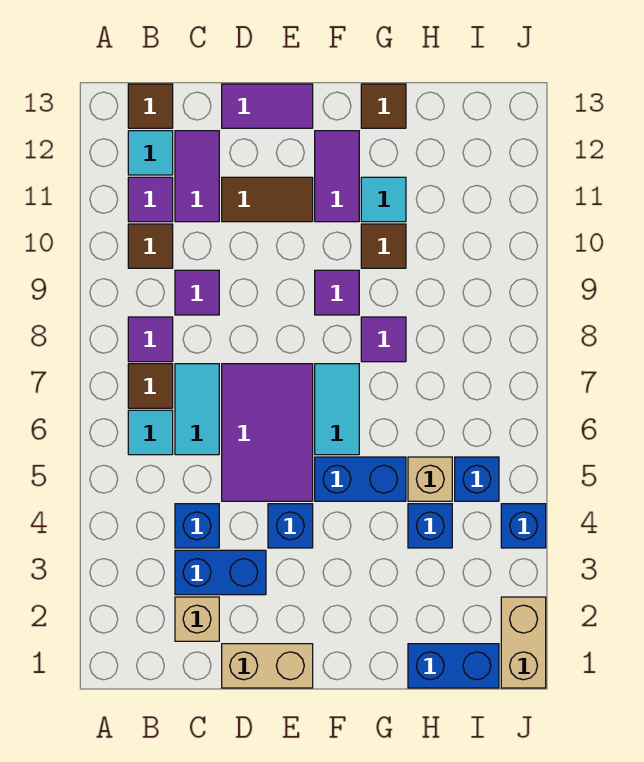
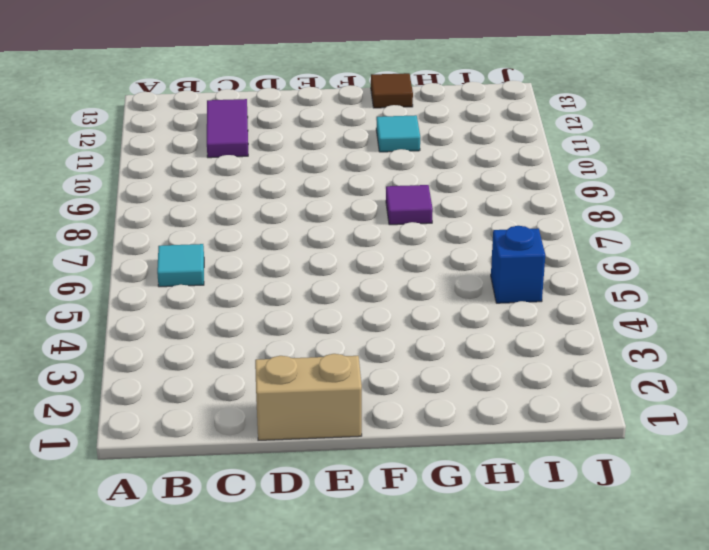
none -> brown tile B7 level 1
none -> purple tile B8 level 1
none -> brown tile B10 level 1
none -> purple tile B11 level 1

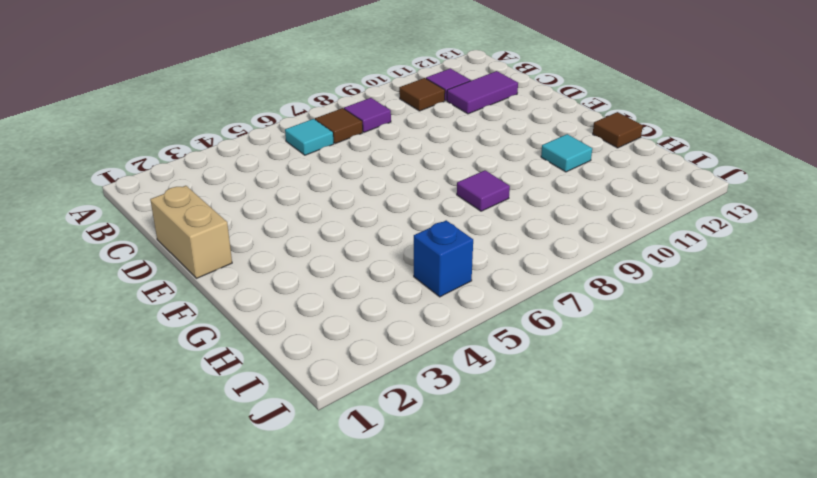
none -> cyan tile B12 level 1
none -> brown tile B13 level 1
none -> tan brick C2 level 1
none -> blue brick C3:D3 level 1

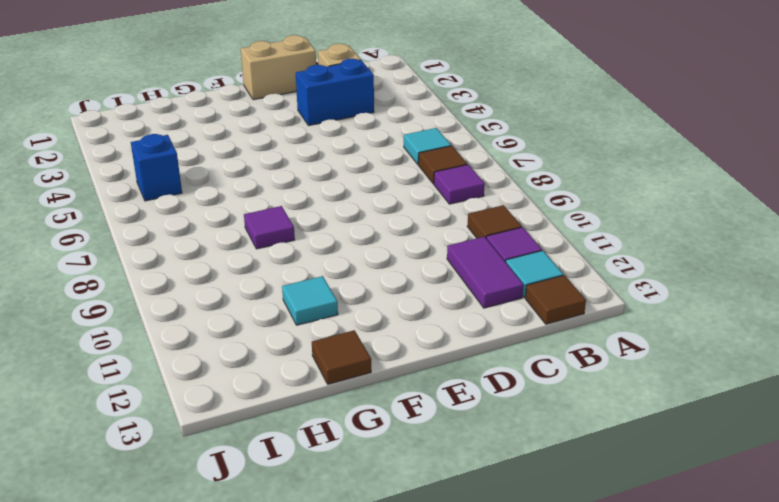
none -> blue brick C4 level 1
none -> cyan tile C6:C7 level 1
none -> purple tile C9 level 1
none -> purple tile D5:E7 level 1

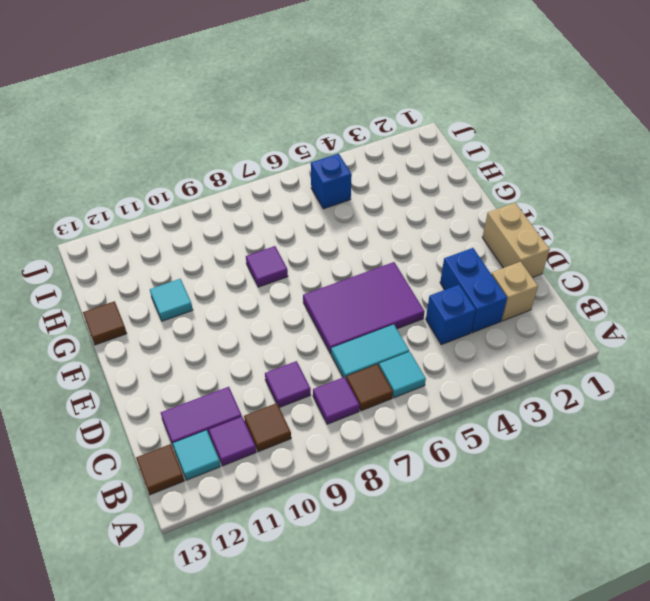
none -> brown tile D11:E11 level 1
none -> purple tile D13:E13 level 1
none -> blue brick E4 level 1
none -> blue brick F5:G5 level 1

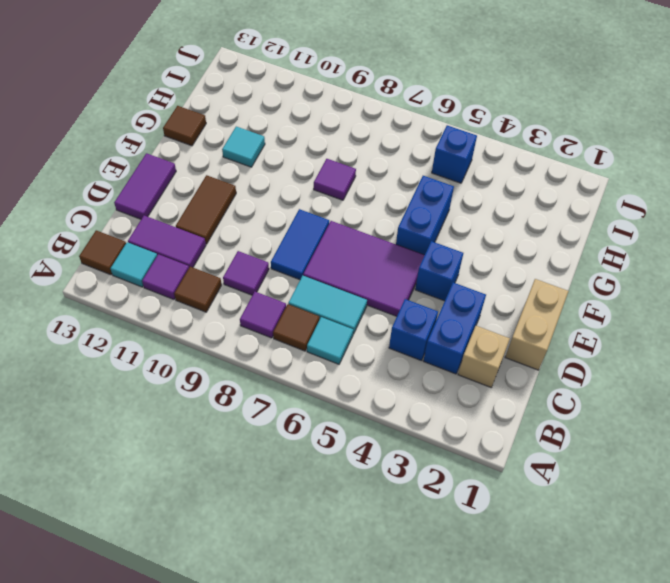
blue tile D8:E8 level 1 -> none
none -> cyan tile F6:F7 level 1
none -> purple tile F9 level 1
none -> purple tile F11:F12 level 1
none -> brown tile G10 level 1

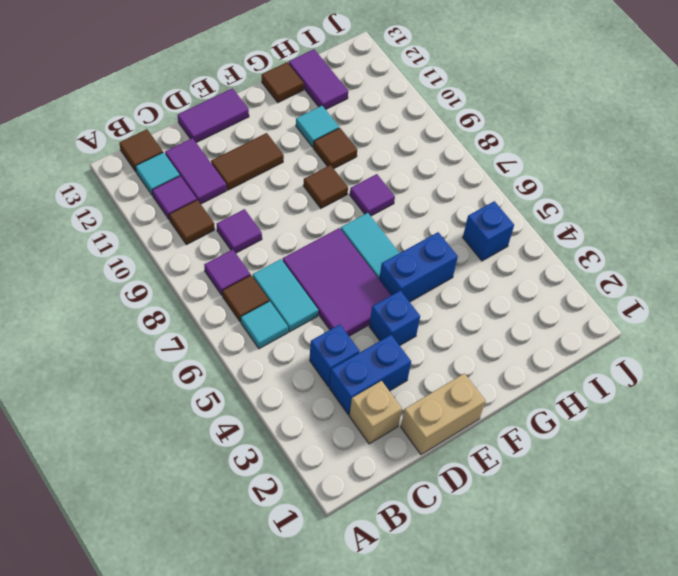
brown tile F9 level 1 -> purple tile F9 level 1
purple tile H12:H13 level 1 -> purple tile F11:F12 level 1
none -> blue brick H1:I1 level 1
none -> blue brick H4 level 1
none -> tan brick H5 level 1
none -> tan brick J1:J2 level 1

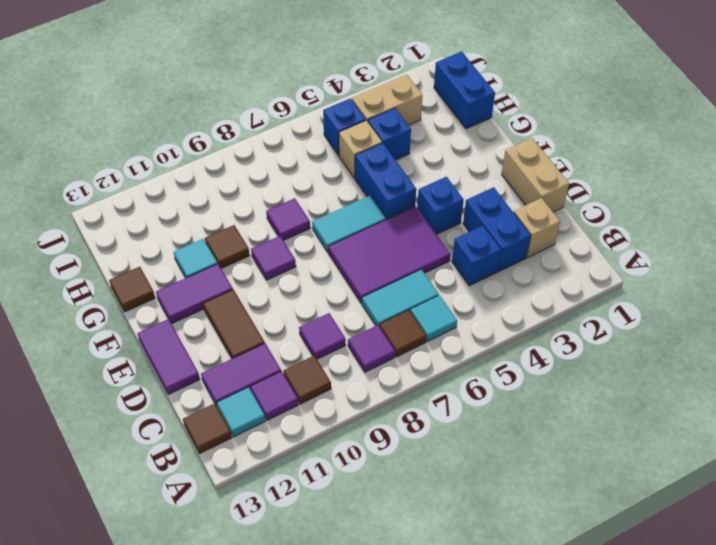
tan brick I3:I4 level 1 -> tan brick J1:J2 level 1
none -> blue brick J4 level 1

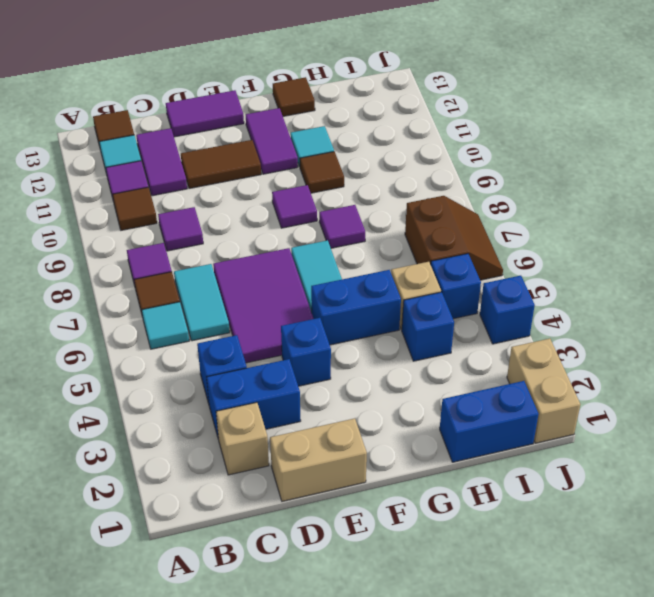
brown slope I6:J7 level 1 top I -> none

